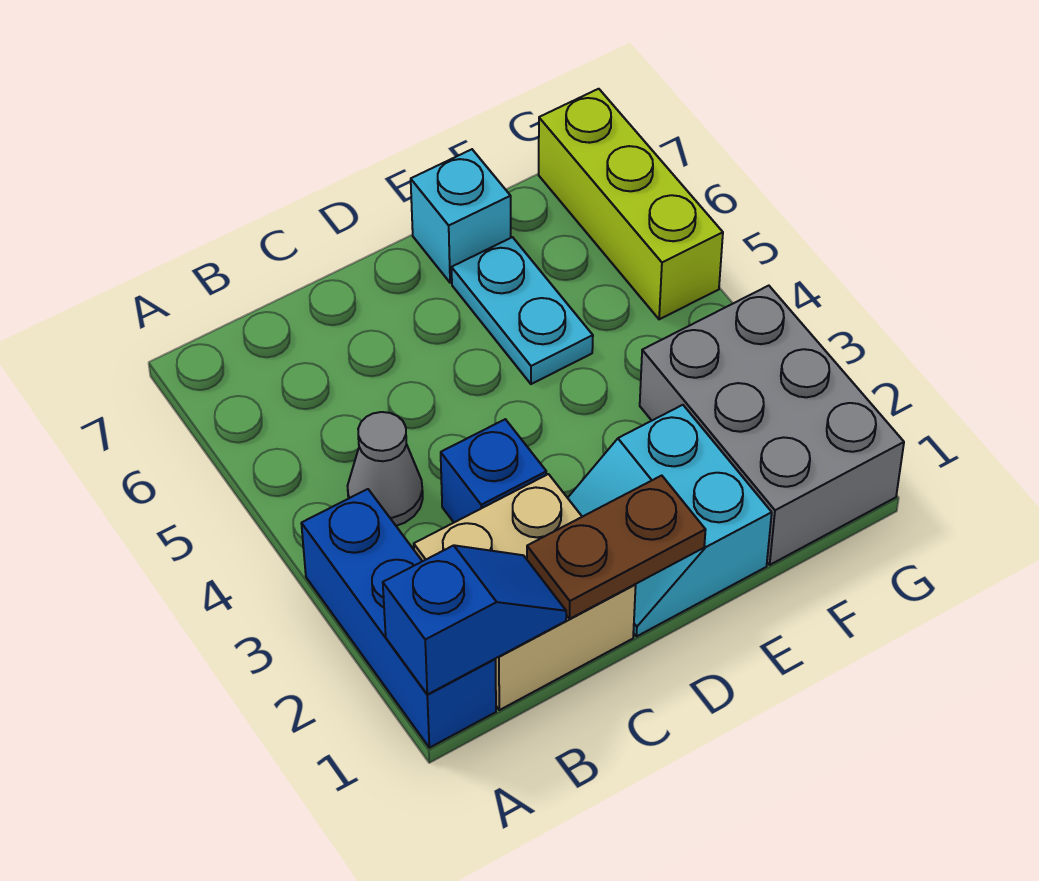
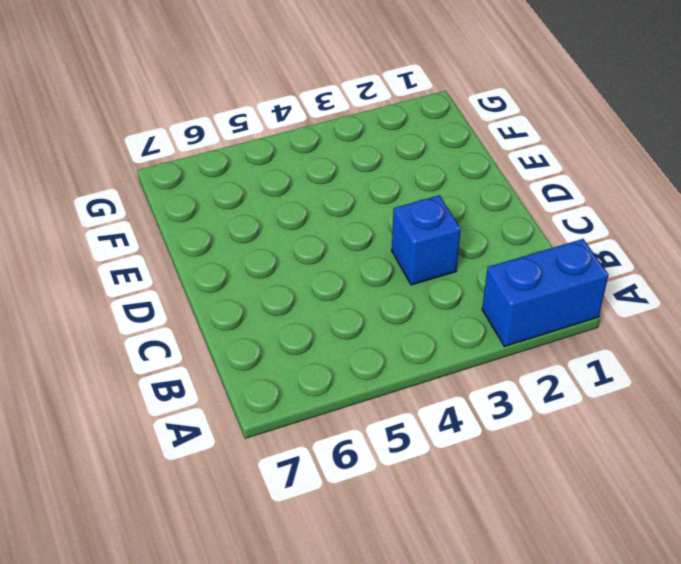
blue brick A1:A2 level 1 -> blue brick A1:A3 level 1
none -> tan brick B1:C2 level 1
none -> grey cone B4 level 1

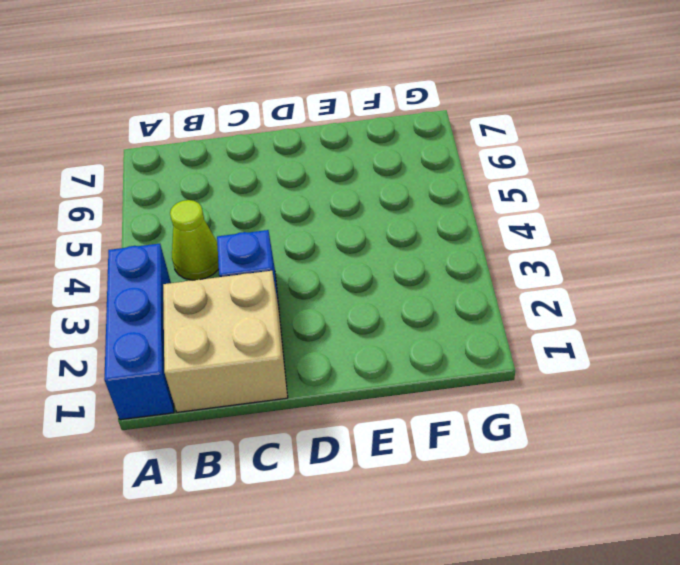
lime cone B4 level 1 -> grey cone B4 level 1
none -> cyan slope D1:E2 level 1 top E
none -> cyan plate E5:E6 level 1

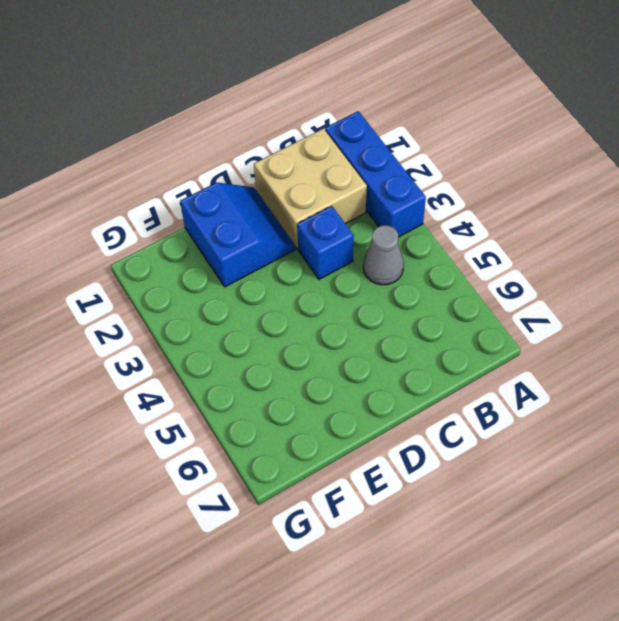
blue slope D1:E2 level 1 top E -> cyan slope D1:E2 level 1 top E
none -> cyan plate E5:E6 level 1
none -> cyan brick E7 level 1

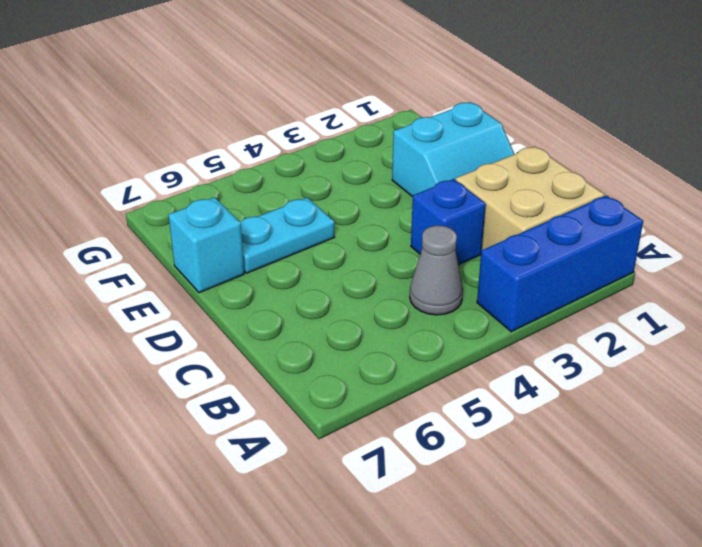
none -> grey brick F1:G3 level 1
none -> lime brick G5:G7 level 1

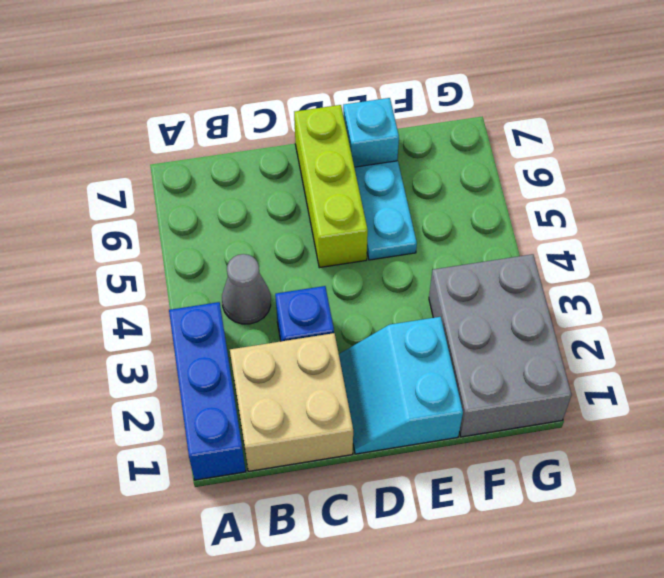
lime brick D5:D7 level 1 -> lime brick G5:G7 level 1
none -> blue slope A1:B1 level 2 top A
none -> brown plate C1:D1 level 2

